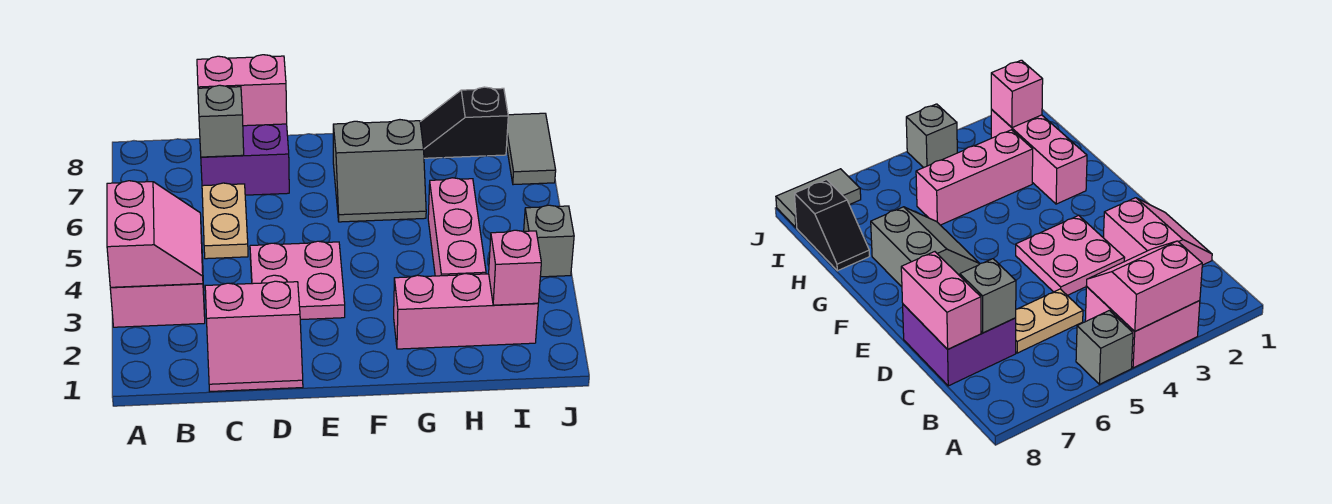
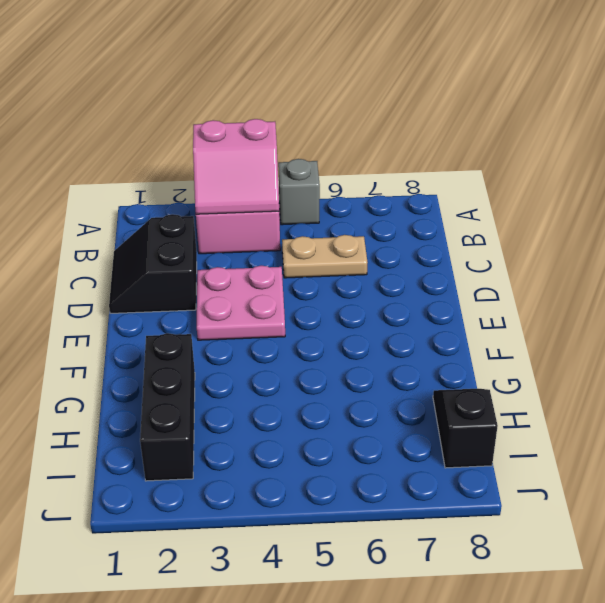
black slope C1:D2 level 1 top 2 -> pink slope C1:D2 level 1 top 2
black brick G2:I2 level 1 -> pink brick G2:I2 level 1
none -> purple brick C7:D8 level 1
none -> grey slope F6:G7 level 1 top 7
none -> pink brick H3:H5 level 1

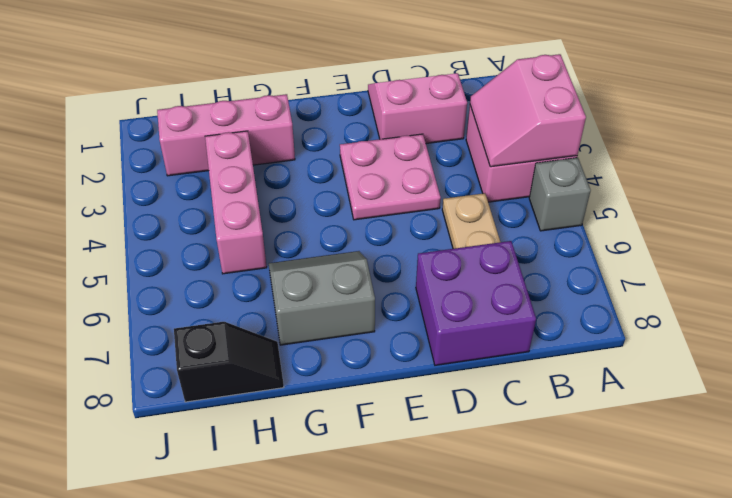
none -> grey brick J4 level 1
none -> grey tile J7:J8 level 1
none -> grey brick C7 level 2

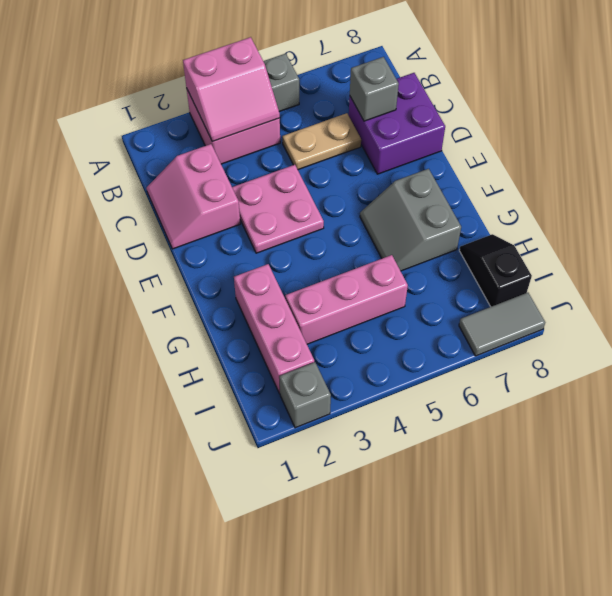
grey brick J2 level 1 -> grey brick J4 level 1
none -> pink brick C8:D8 level 2
none -> pink brick I2 level 2

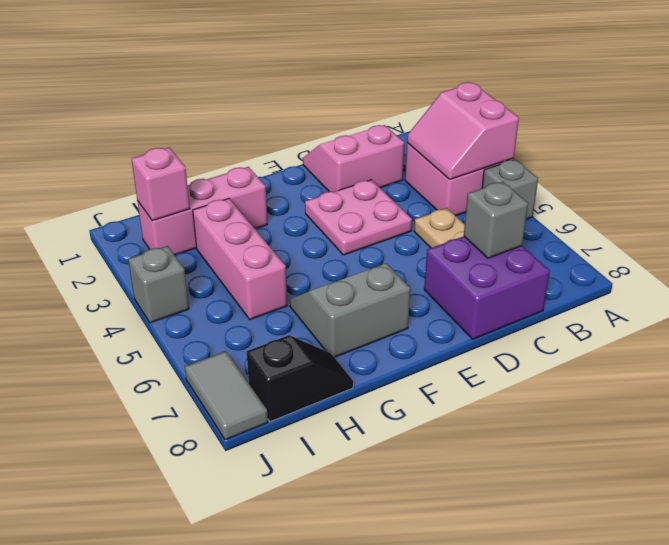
none -> pink brick C8:D8 level 2

